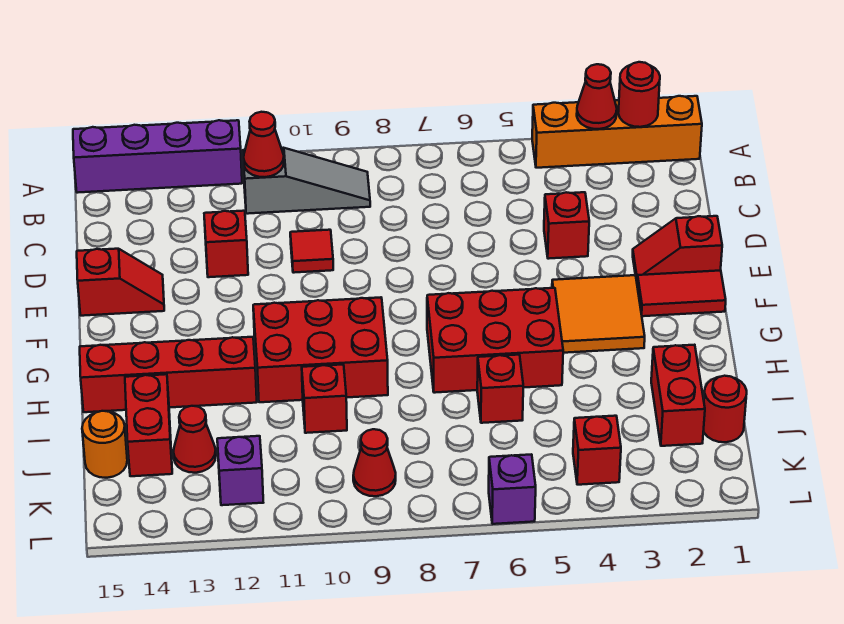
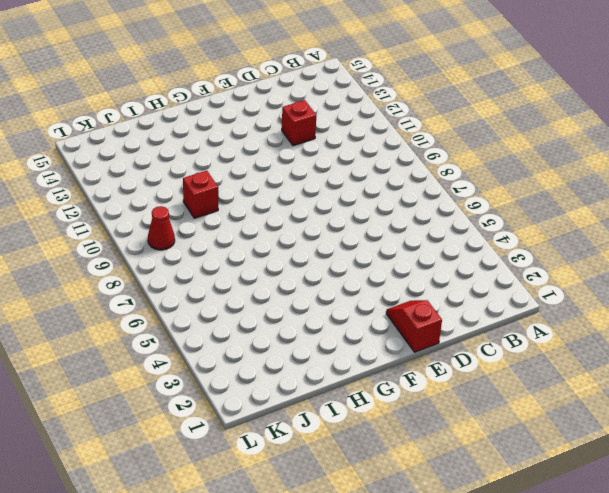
none -> orange brick A1:A4 level 1
none -> purple brick A12:A15 level 1
none -> grey slope B9:B11 level 1 top 11

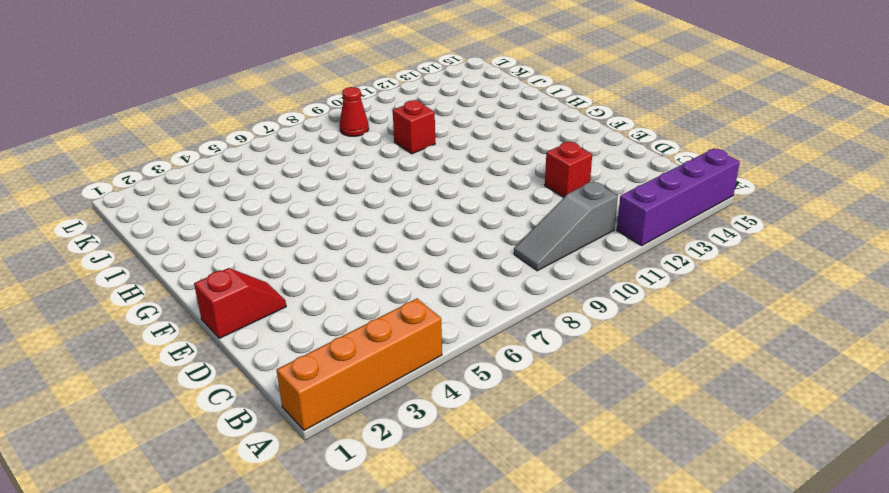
none -> red brick D4 level 1
none -> red tile D10 level 1
none -> red slope E14:E15 level 1 top 15

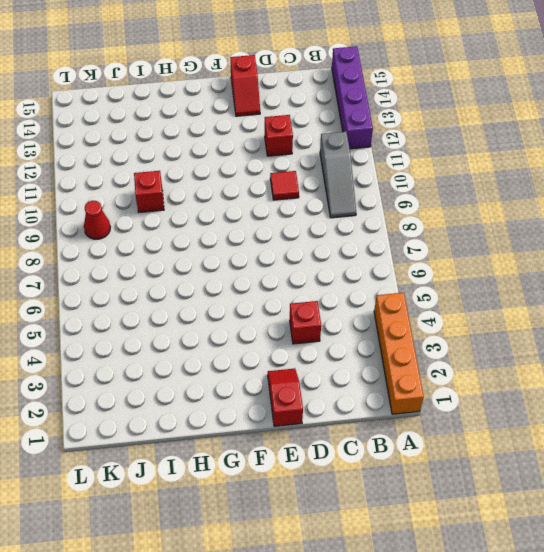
none -> red tile F1:F2 level 1
none -> orange tile F3:G4 level 1
none -> red brick G5:H7 level 1

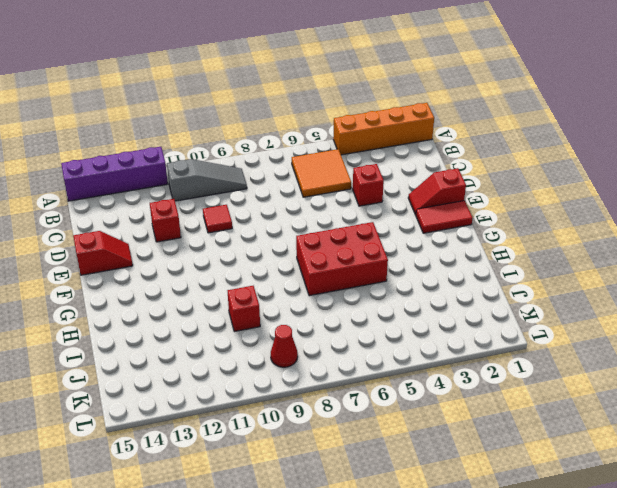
orange tile B5:C6 level 1 -> orange tile F3:G4 level 1
none -> red brick G9:H11 level 1
none -> red brick H12:H15 level 1
none -> red brick I2:J2 level 1

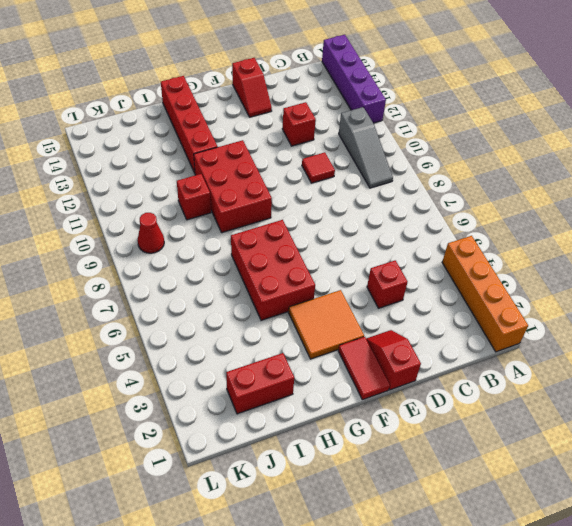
none -> red brick I6 level 1
none -> red brick I14:J14 level 1
none -> red round brick J1 level 1

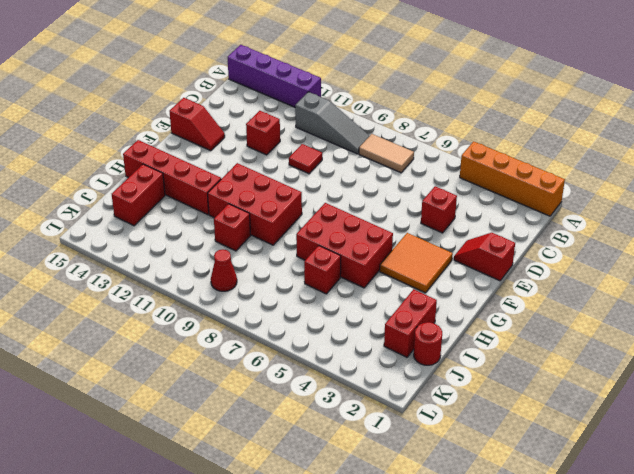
tan tile B7:B8 level 1 -> none
none -> red tile F1:F2 level 1
none -> red cone J13 level 1
none -> orange round brick J15 level 1

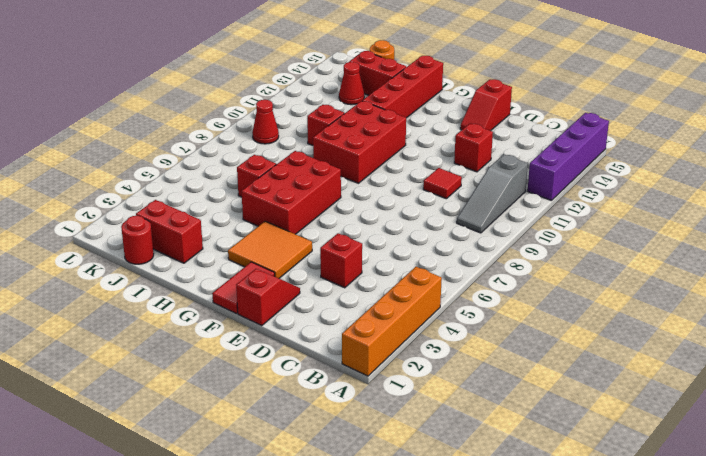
none -> red brick K4 level 1
none -> purple brick K12 level 1
none -> purple brick L6 level 1

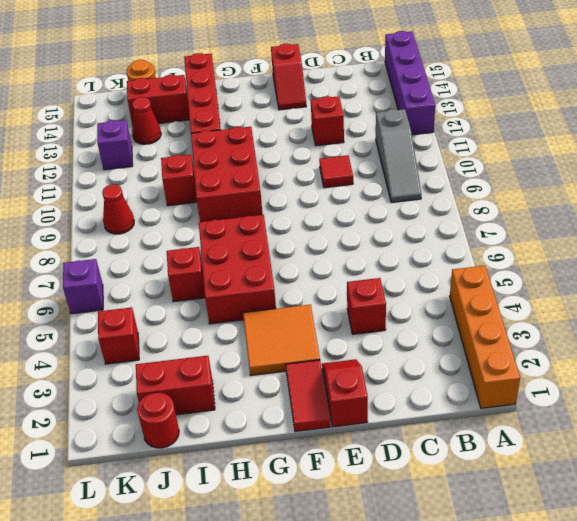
none -> red round brick A2 level 2
none -> red cone A3 level 2
none -> red cone B11 level 2

